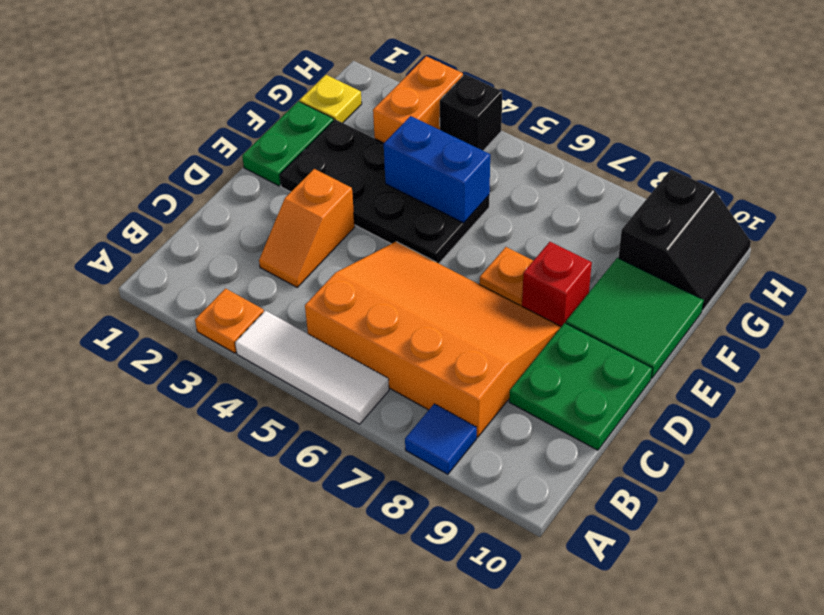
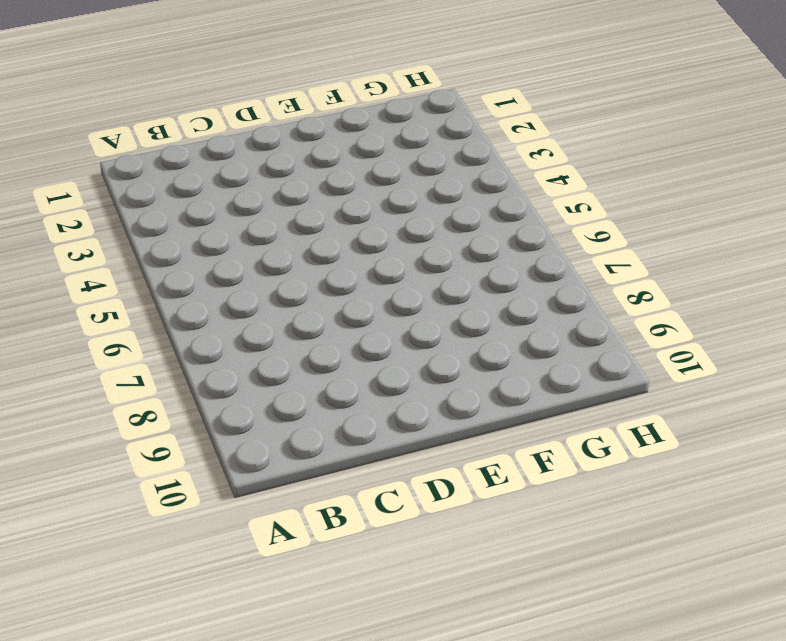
none -> orange plate A3 level 1
none -> white tile A4:A6 level 1
none -> blue tile A8 level 1

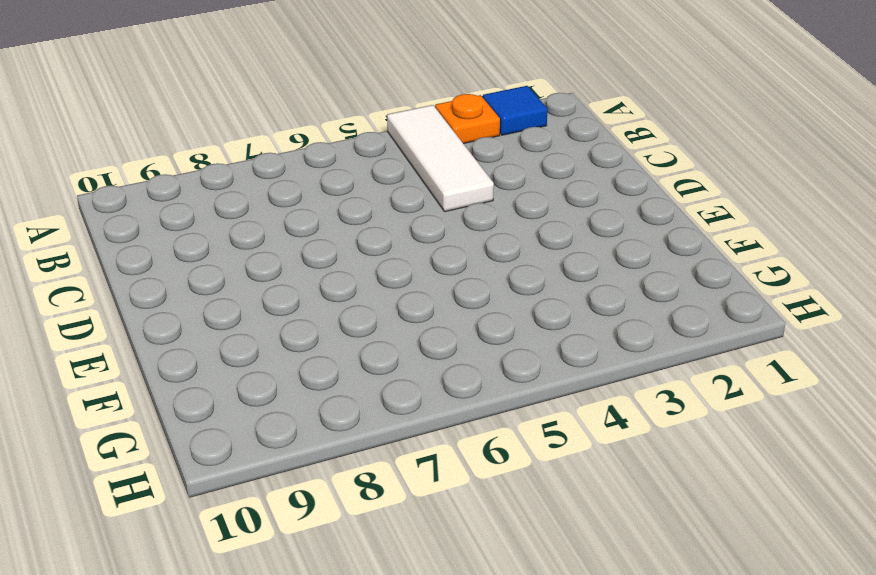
blue tile A2 level 1 -> blue tile A8 level 1
white tile A4:C4 level 1 -> white tile A4:A6 level 1
none -> orange slope B5:D8 level 1 top B
none -> orange slope C3:D3 level 1 top D
none -> green plate C9:D10 level 1

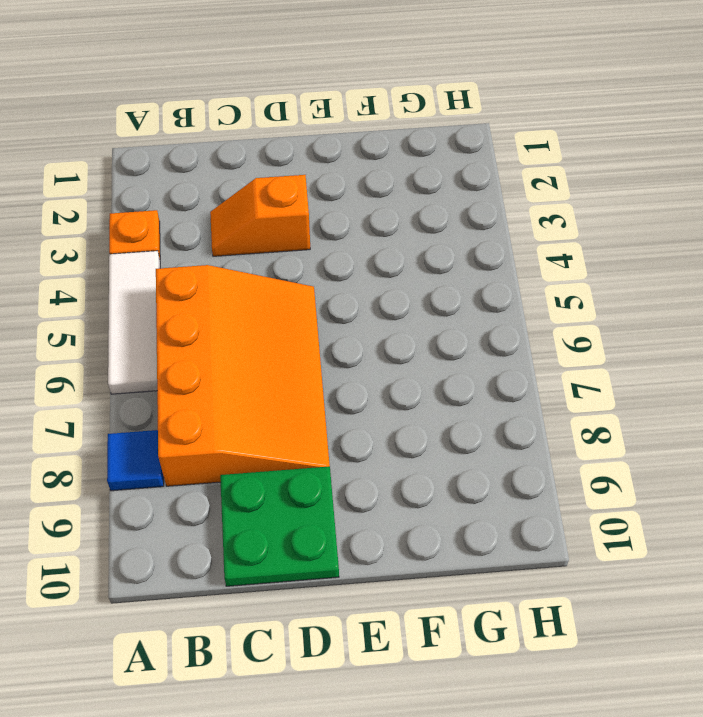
none -> green plate E1:F1 level 1
none -> black plate E2:F5 level 1
none -> orange plate E7 level 1

